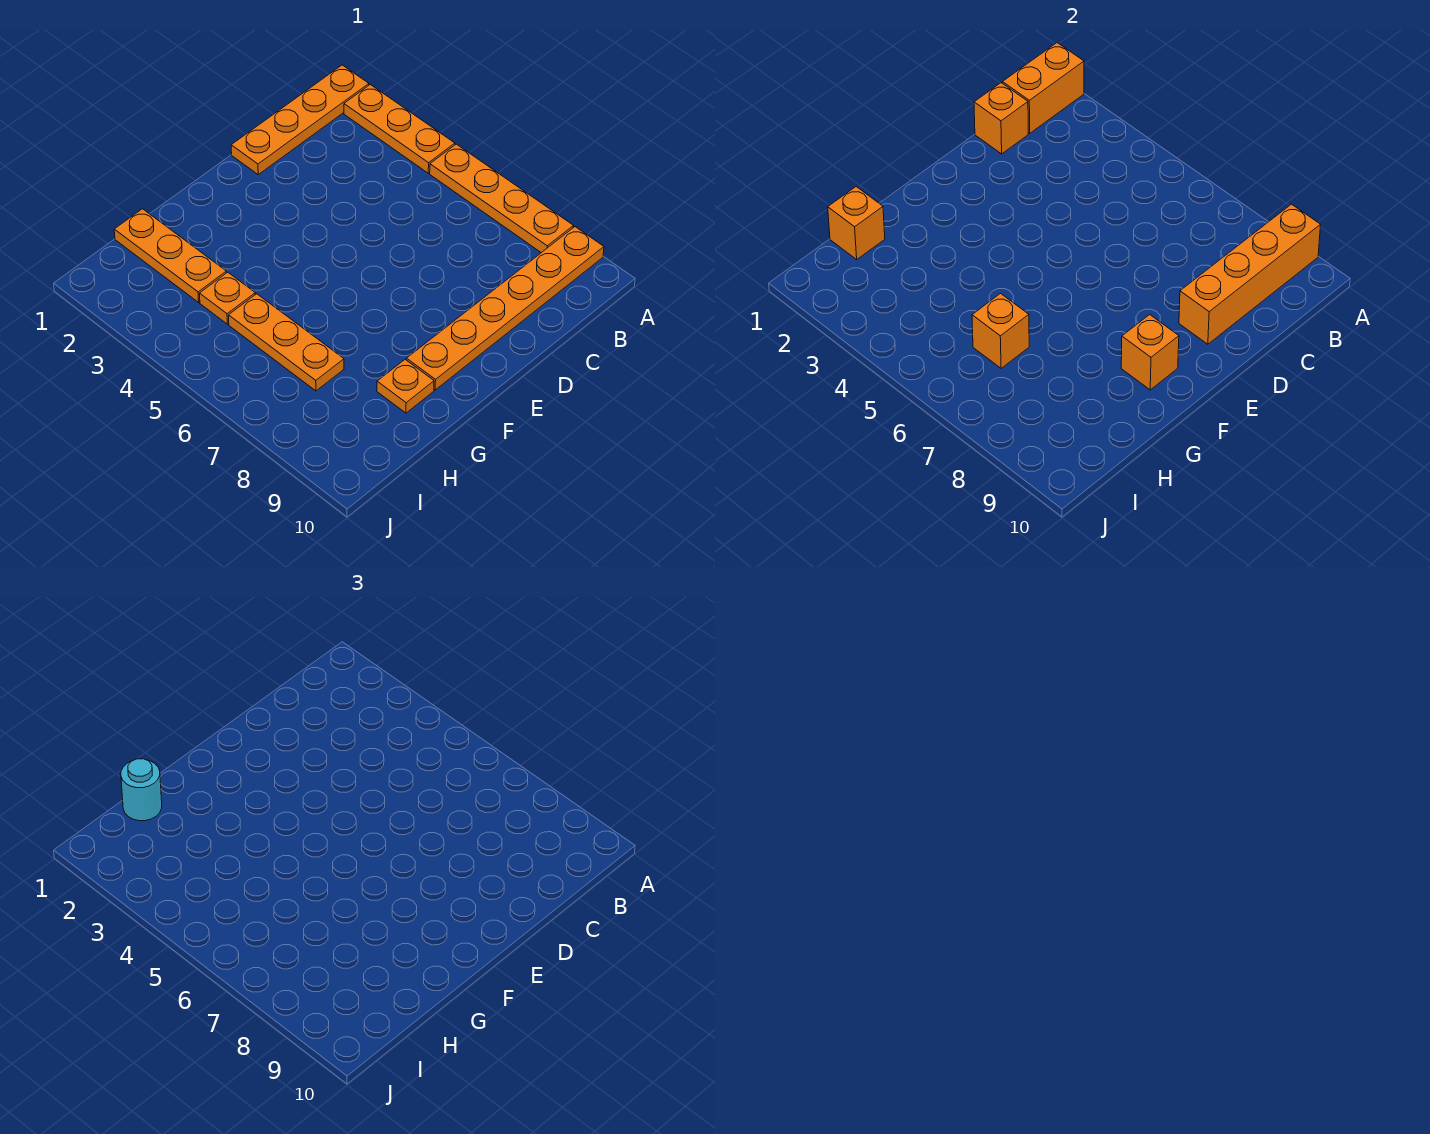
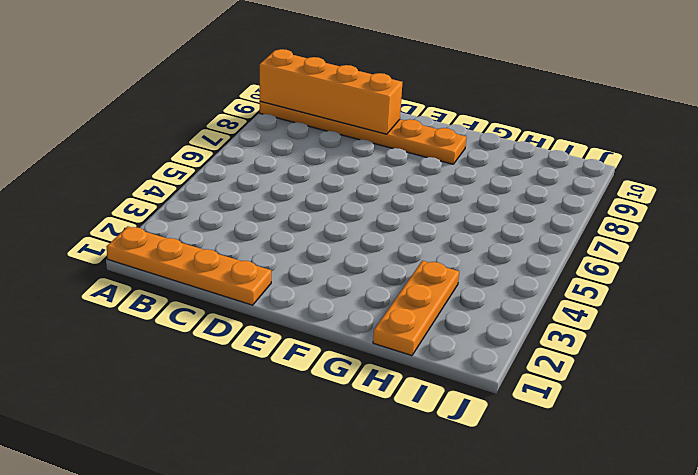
none -> orange plate A2:A4 level 1
none -> orange plate A5:A8 level 1
none -> orange plate G9 level 1

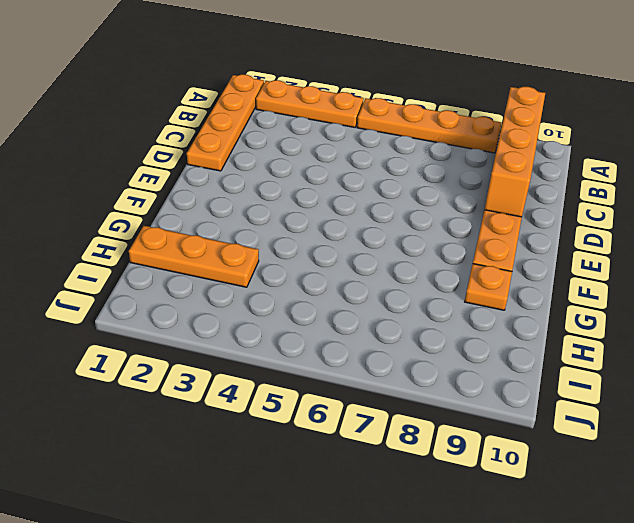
none -> orange plate H4 level 1
none -> orange plate H5:H7 level 1
none -> orange brick A1:B1 level 2

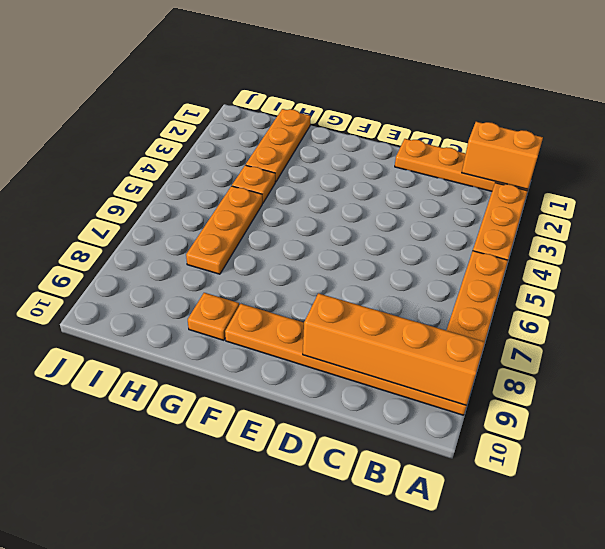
none -> orange brick C1 level 2
none -> orange brick F9 level 2
none -> orange brick H1 level 2

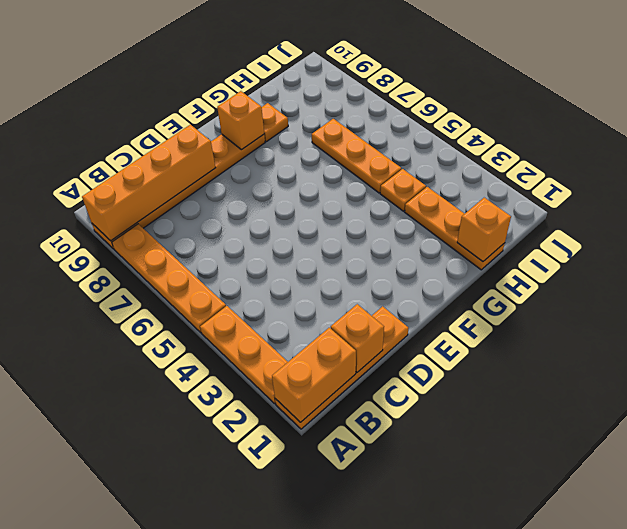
none -> orange brick H6 level 2
none -> cyan round brick H1 level 3

